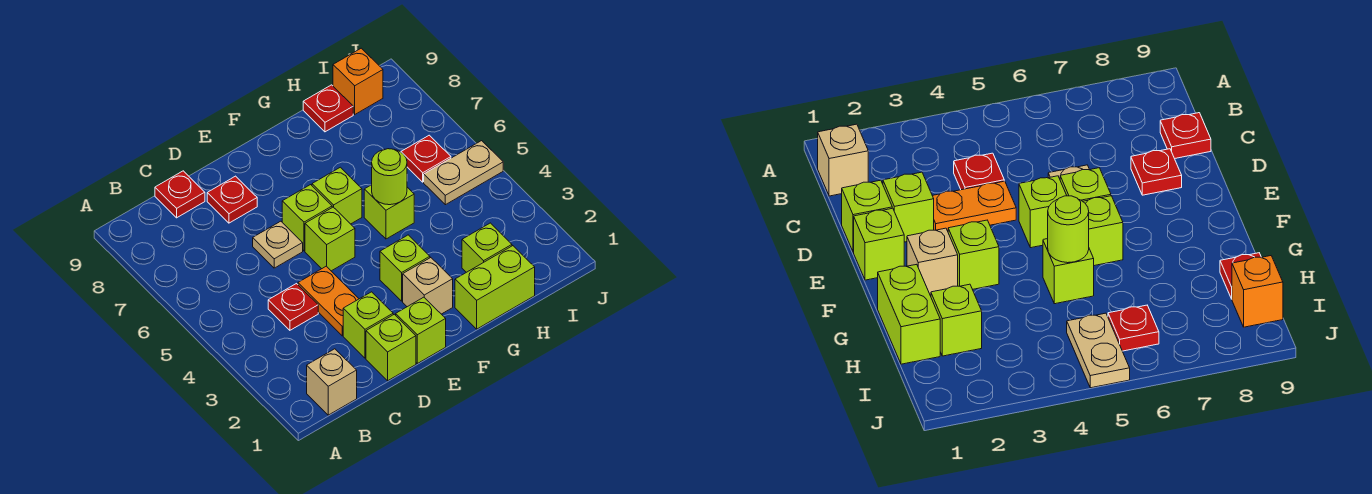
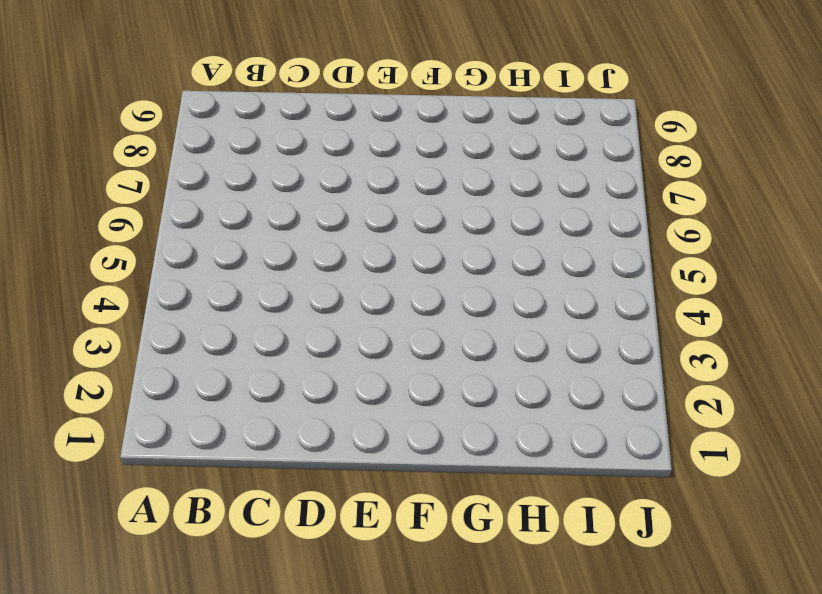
none -> tan brick B1 level 1
none -> red plate C4 level 1
none -> red plate C9 level 1

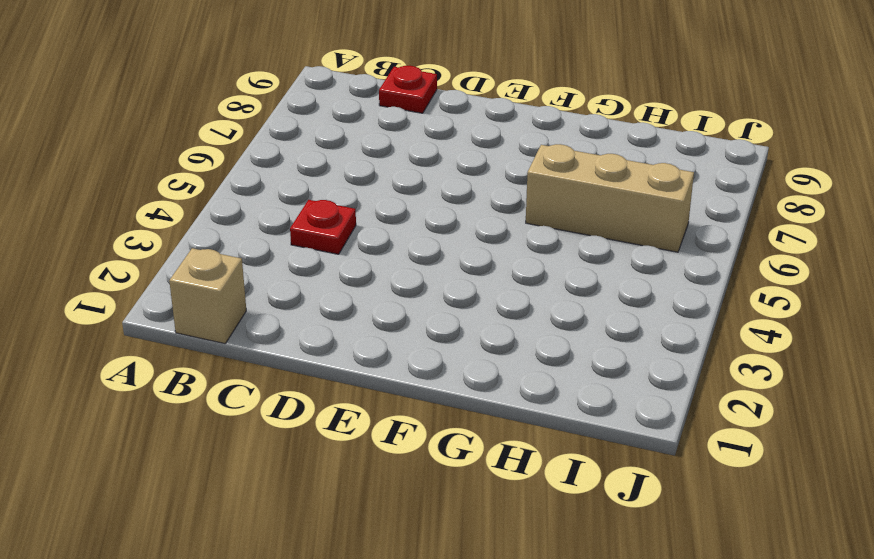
tan brick G6:I6 level 1 -> red plate I6 level 1
none -> lime brick D1 level 1
none -> lime brick D2 level 1
none -> orange plate D3:D4 level 1

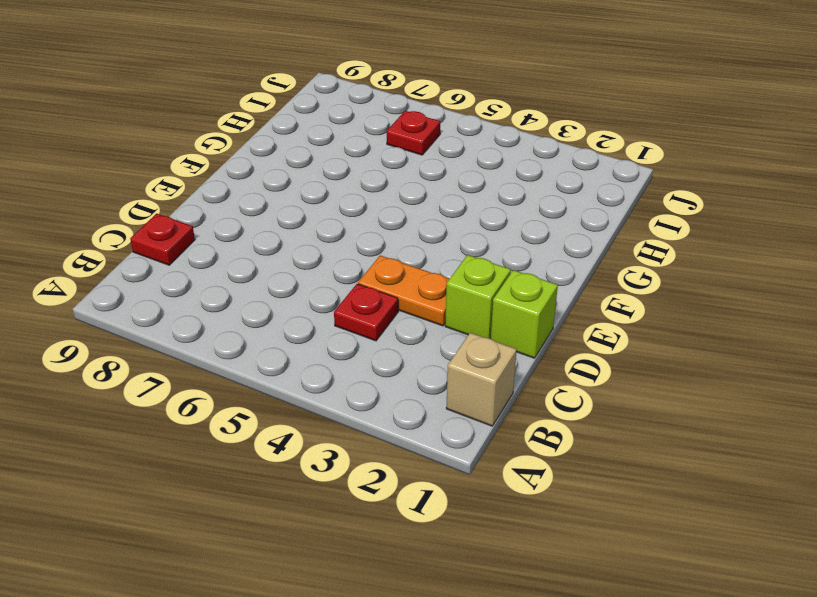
none -> tan plate D6 level 1
none -> red plate D8 level 1
none -> lime brick E1 level 1

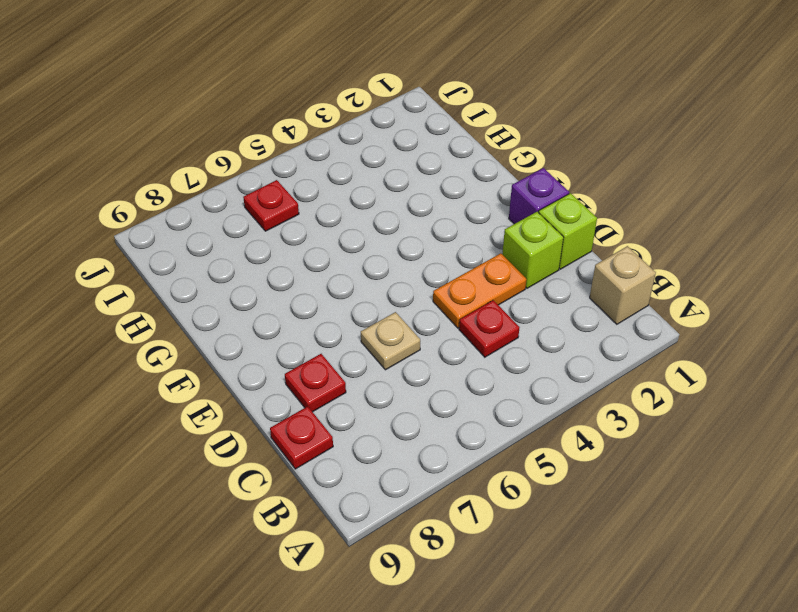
purple brick E1 level 1 -> lime brick E1 level 1
none -> lime brick E5 level 1
none -> lime brick E6 level 1
none -> tan brick F2 level 1

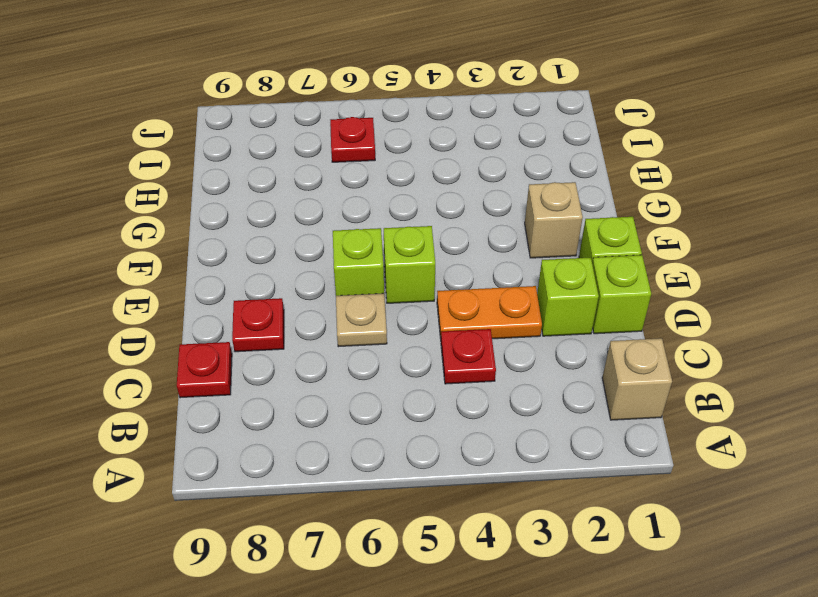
none -> lime brick F3 level 1
none -> lime brick F6 level 1
none -> lime brick G1:H1 level 1

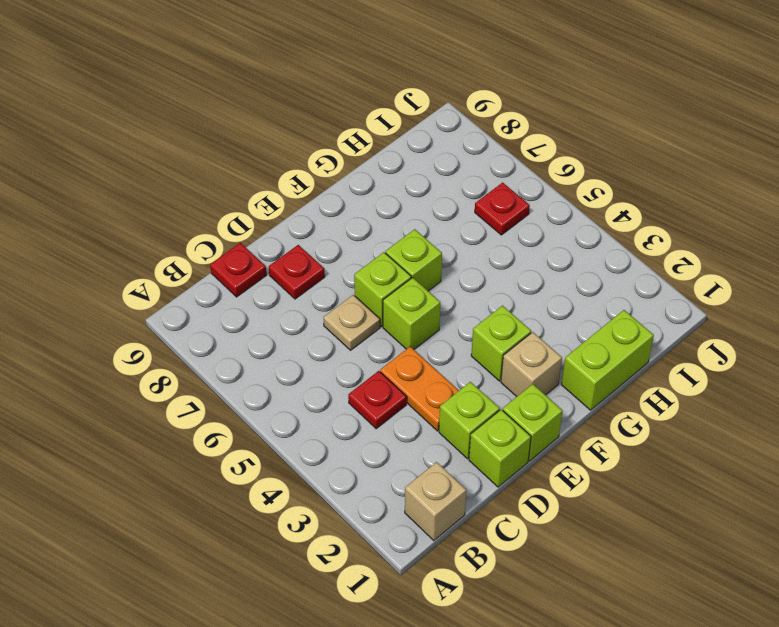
none -> lime brick G5 level 1
none -> lime brick H2 level 1
none -> red plate H9 level 1

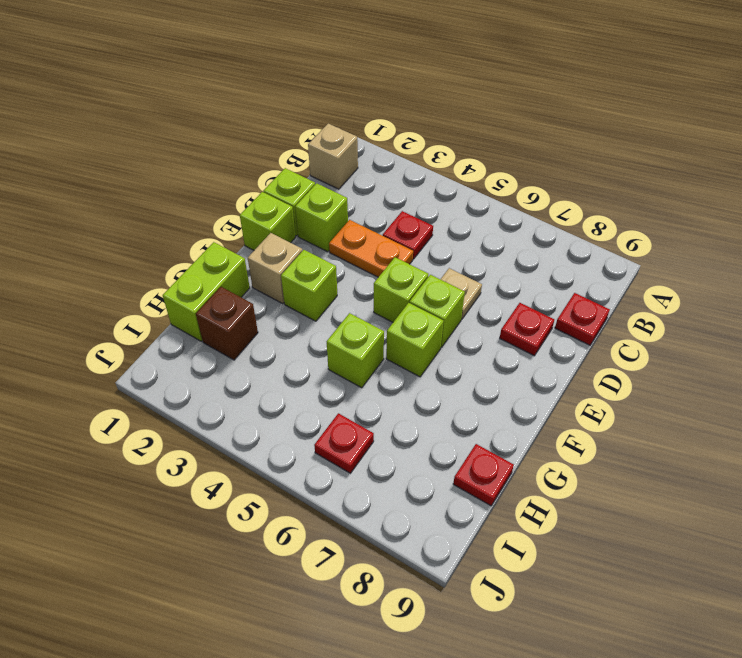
brown brick H2 level 1 -> lime brick H2 level 1
none -> tan plate I5:J5 level 1
none -> orange brick I9 level 1
none -> lime round brick G5 level 2

